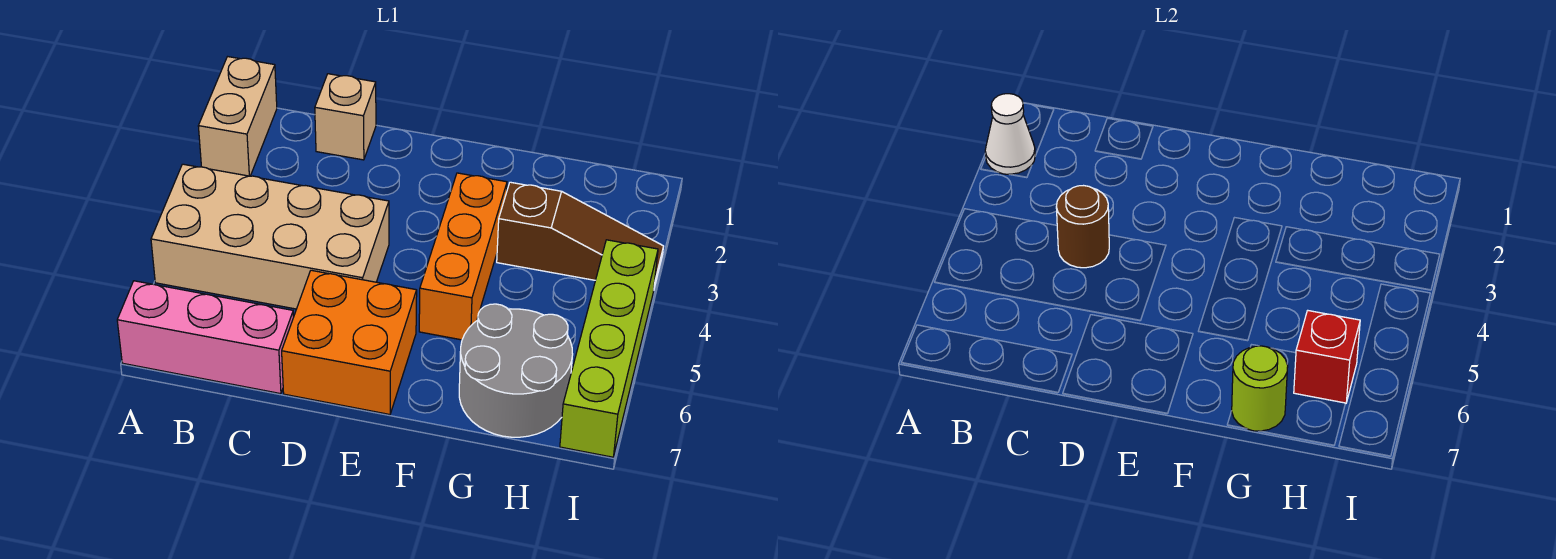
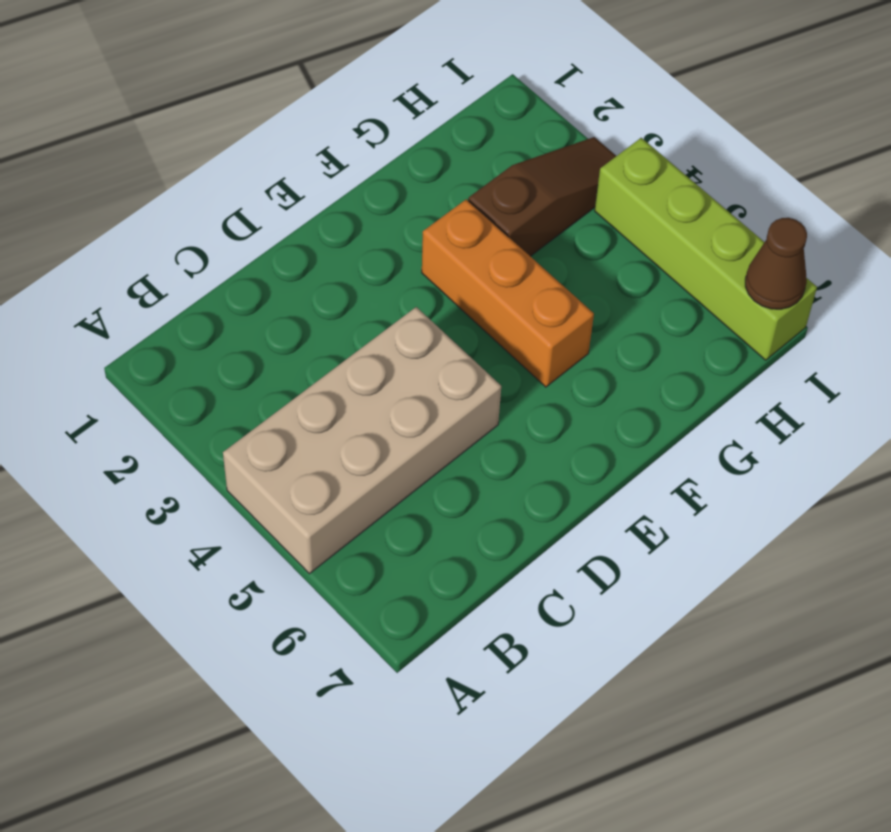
brown cone I7 level 2 -> none
none -> tan brick A1:A2 level 1
none -> pink brick A7:C7 level 1
none -> tan brick C1 level 1

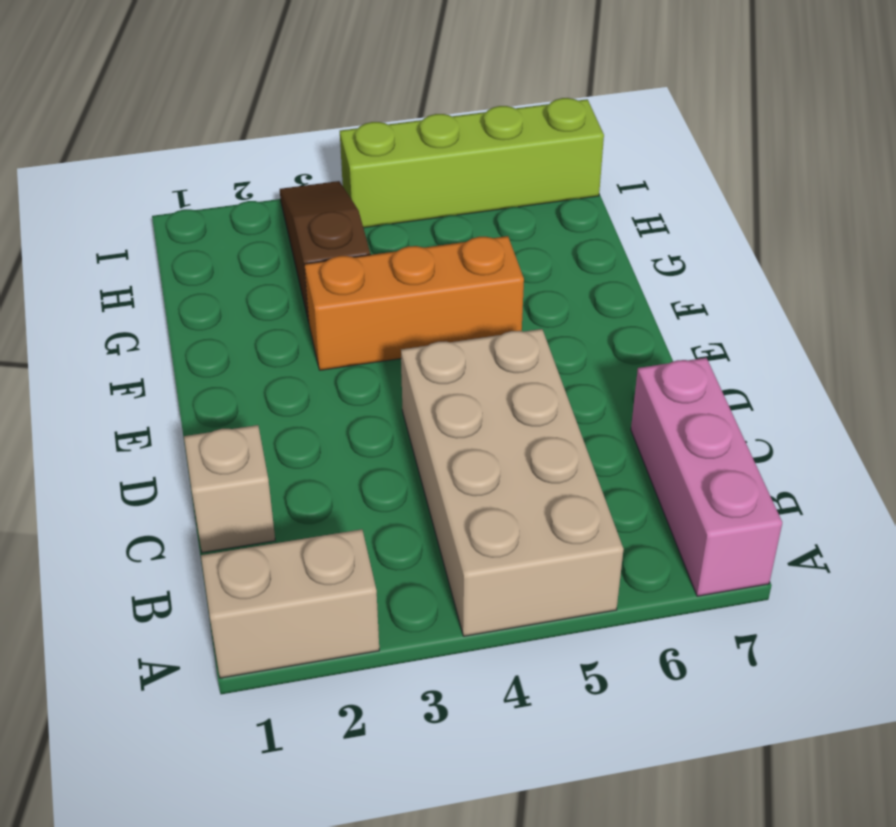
none -> orange brick D6:E7 level 1
none -> grey round brick G6:H7 level 1
none -> white cone A2 level 2

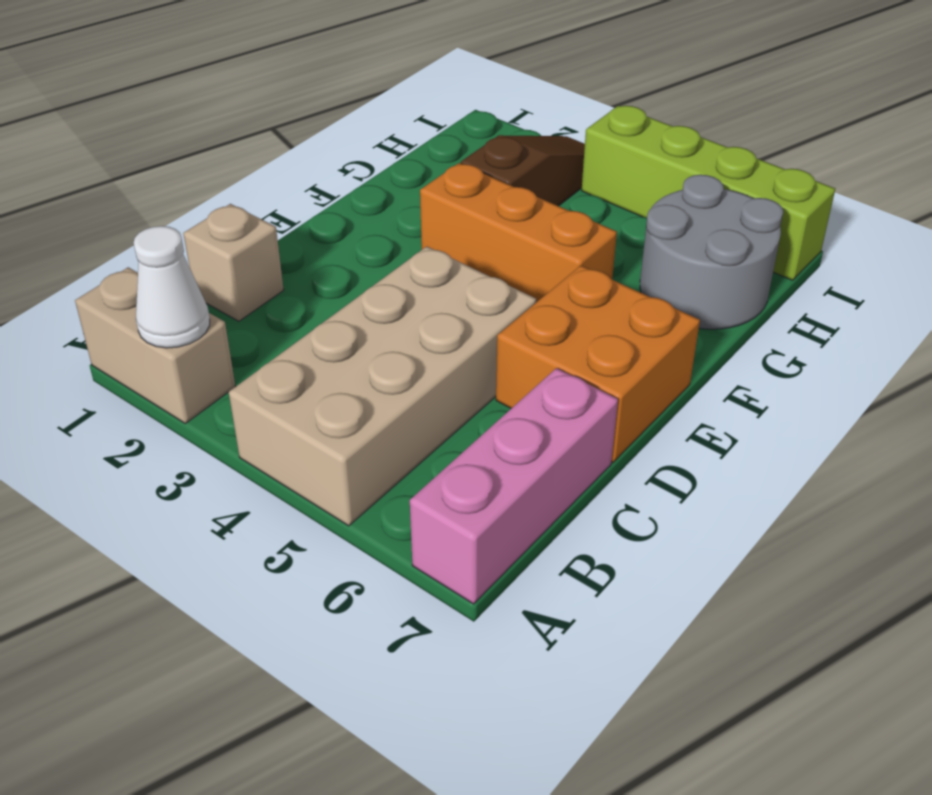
none -> brown round brick C4 level 2
none -> lime round brick G7 level 2
none -> red brick H6 level 2

